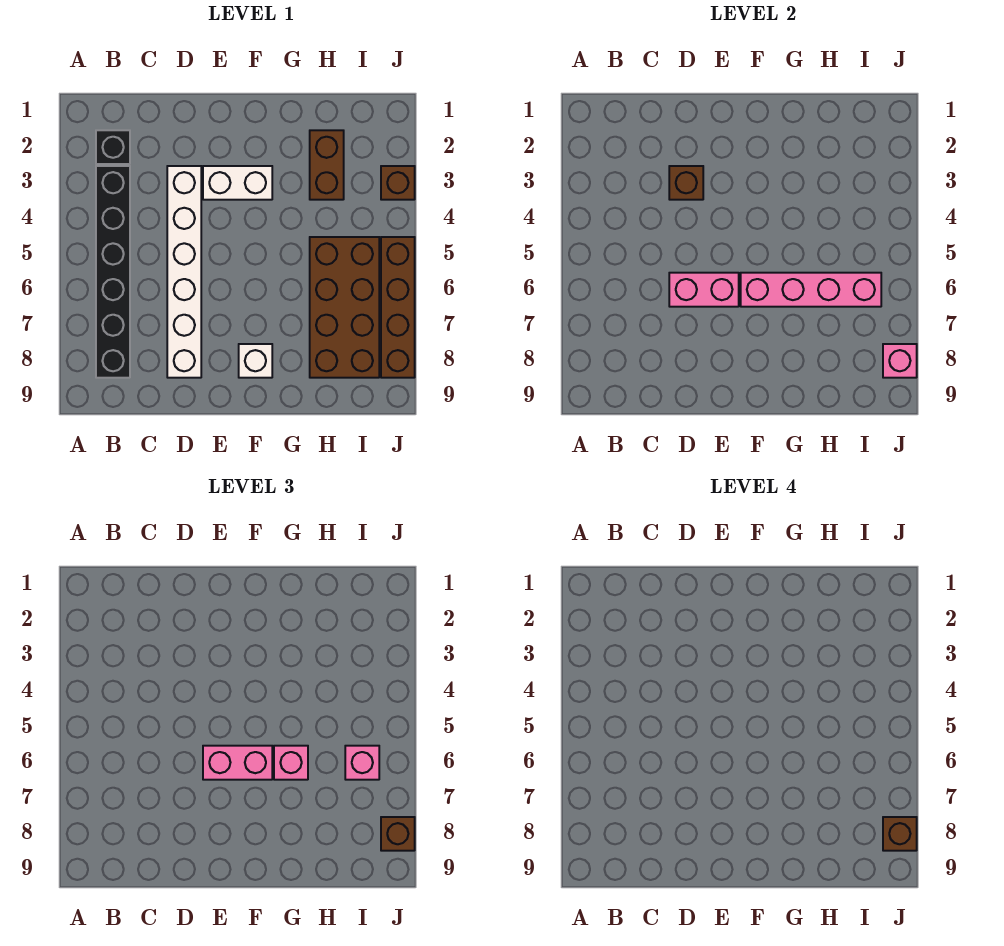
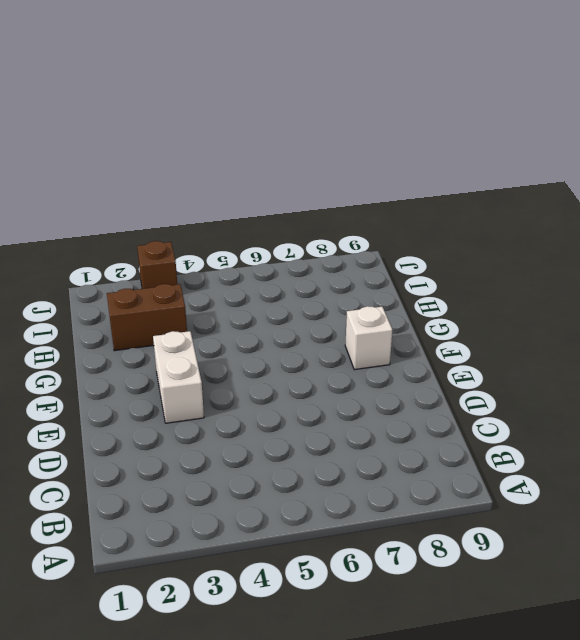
none -> black brick B2 level 1
none -> black brick B3:B8 level 1
none -> white brick D3:D8 level 1

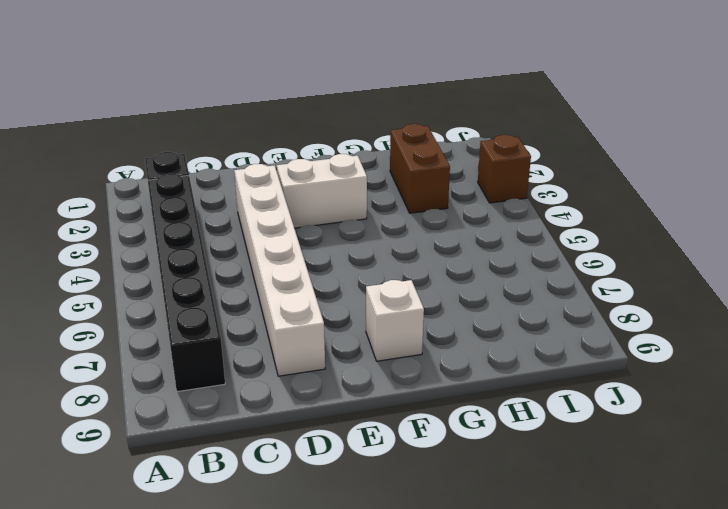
none -> brown brick H5:I8 level 1
none -> brown brick J5:J8 level 1
none -> brown brick D3 level 2

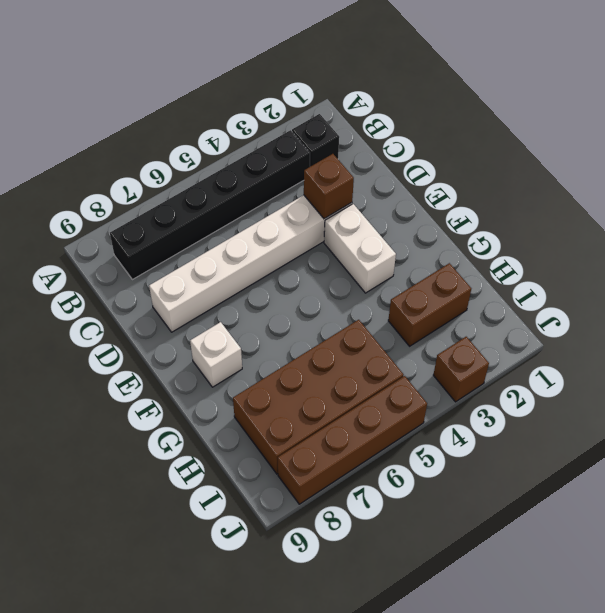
none -> pink brick D6:E6 level 2
none -> pink brick F6:I6 level 2
none -> pink brick J8 level 2

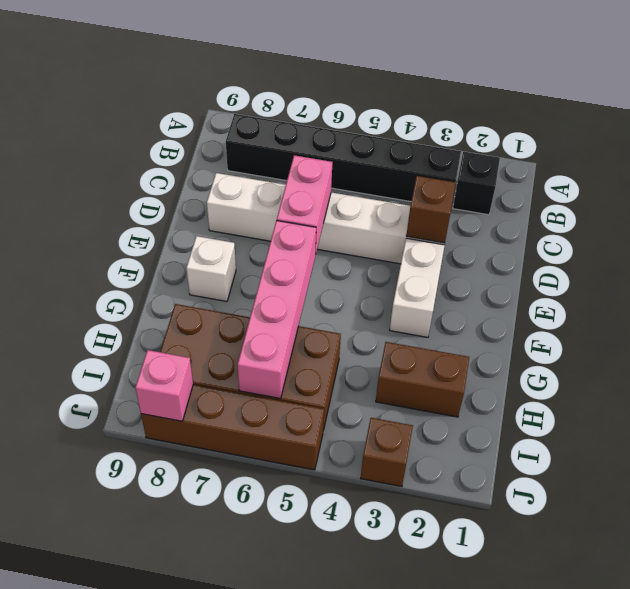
none -> pink brick E6:F6 level 3
none -> pink brick G6 level 3
none -> pink brick I6 level 3

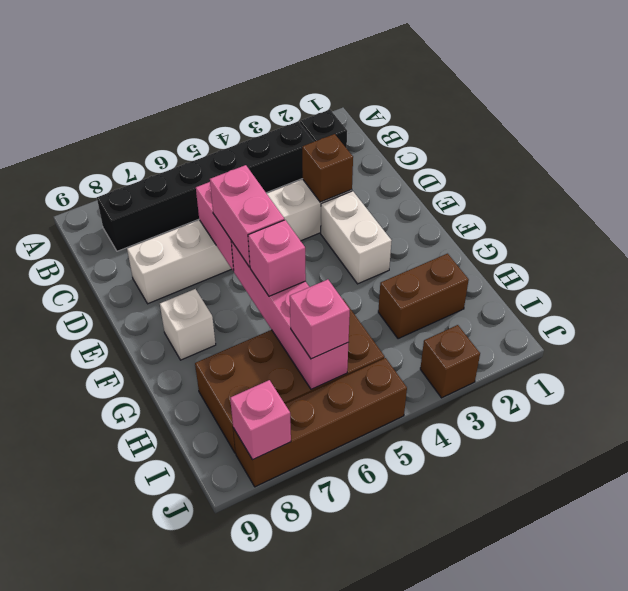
none -> brown brick J8 level 3
none -> brown brick J8 level 4

